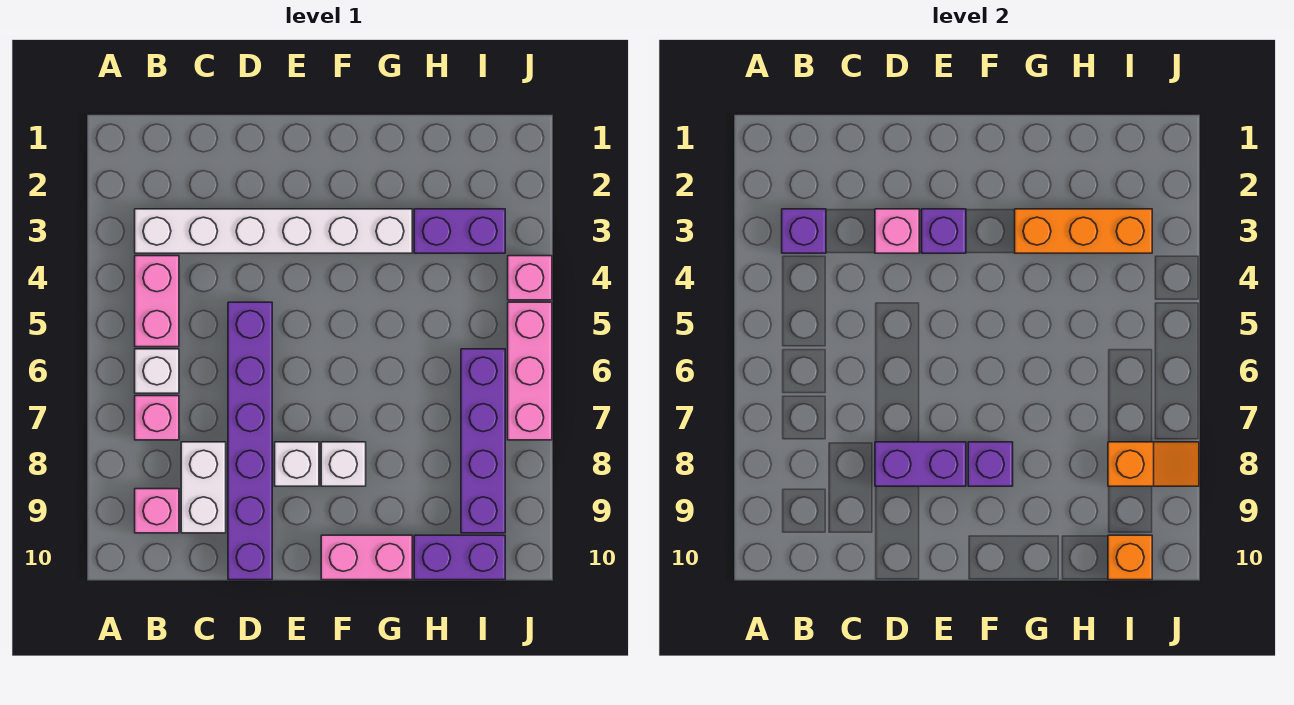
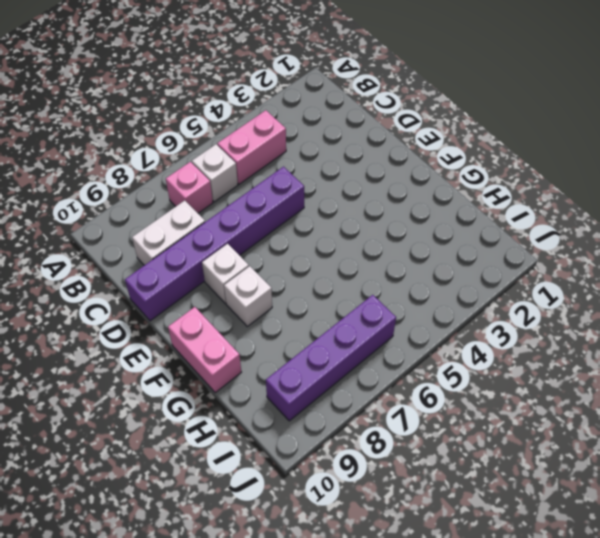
none -> white brick B3:G3 level 1
none -> pink brick B9 level 1
none -> purple brick H3:I3 level 1

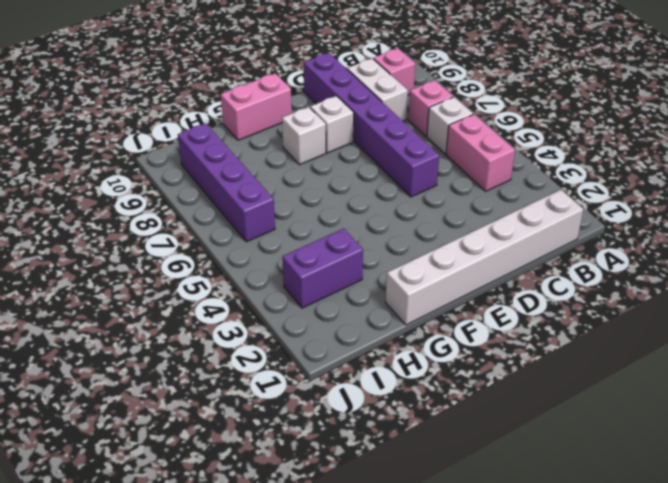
white brick B1:G1 level 1 -> white brick B3:G3 level 1
none -> purple brick H10:I10 level 1
none -> pink brick J4 level 1
none -> pink brick J5:J7 level 1

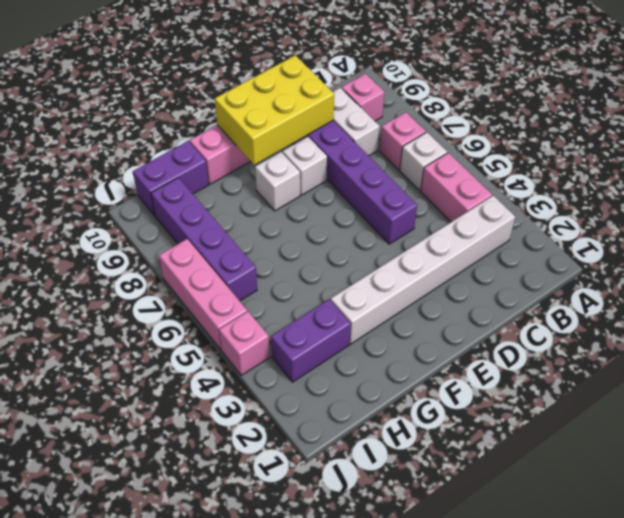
yellow brick D9:F10 level 2 -> none
none -> purple brick B3 level 2
none -> pink brick D3 level 2
none -> purple brick D8:E8 level 2

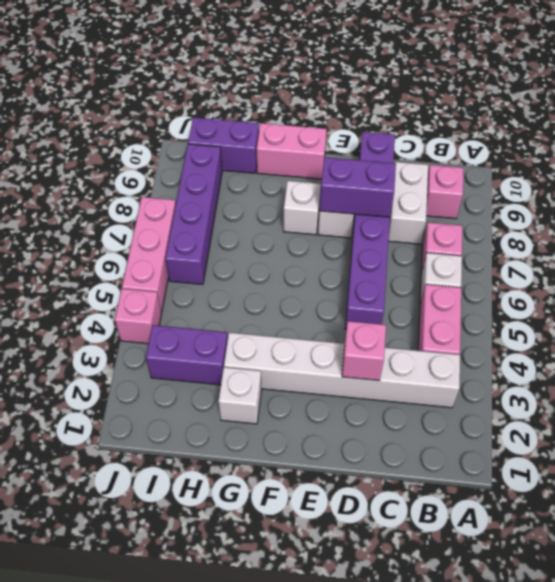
white brick G2 level 1 -> none
none -> purple brick B3 level 2
none -> purple brick E3 level 2
none -> purple brick F8 level 2

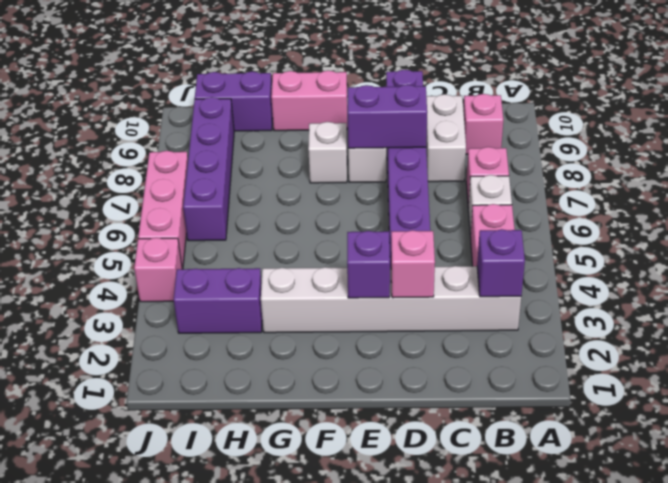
none -> purple brick F8 level 2
none -> orange brick G3:I3 level 2
none -> orange slope I8:J8 level 2 top I

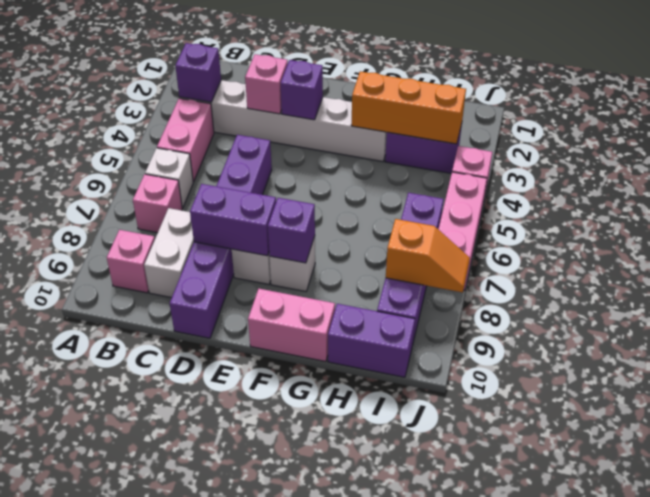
none -> orange brick I10 level 2

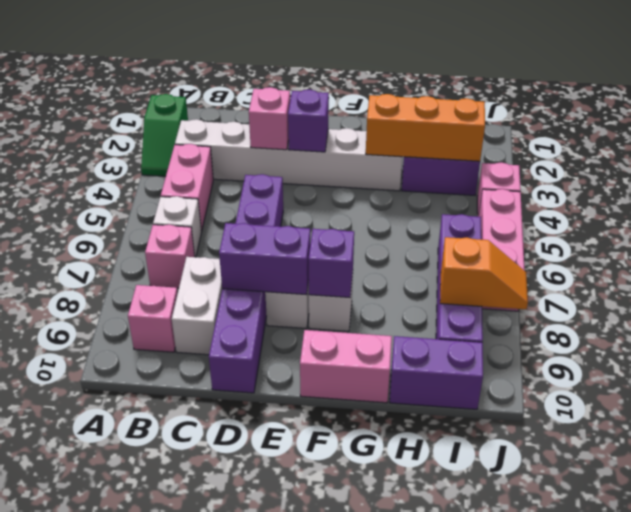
green slope A2:A3 level 1 top 2 -> none
none -> purple brick B3 level 2
none -> orange brick I10 level 2

